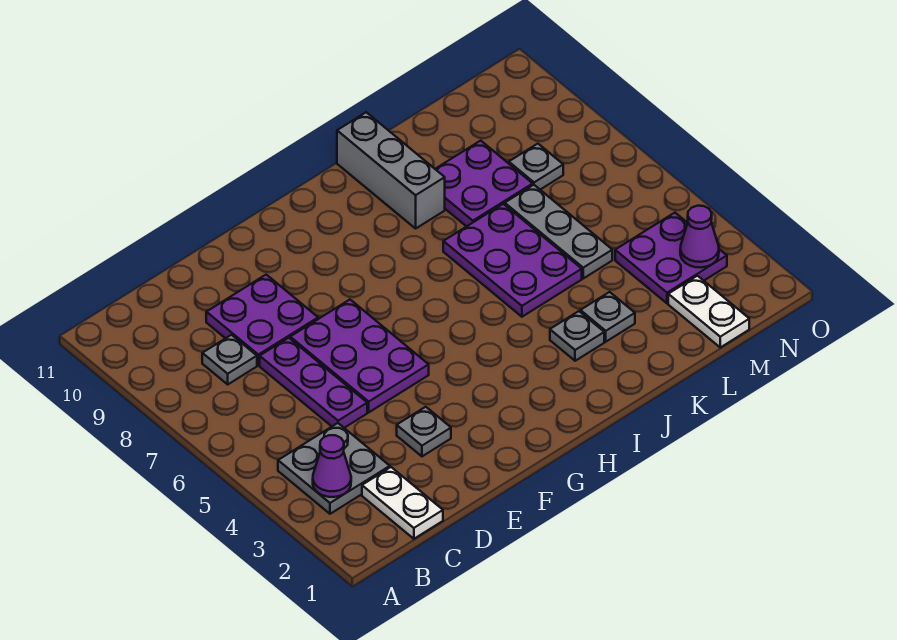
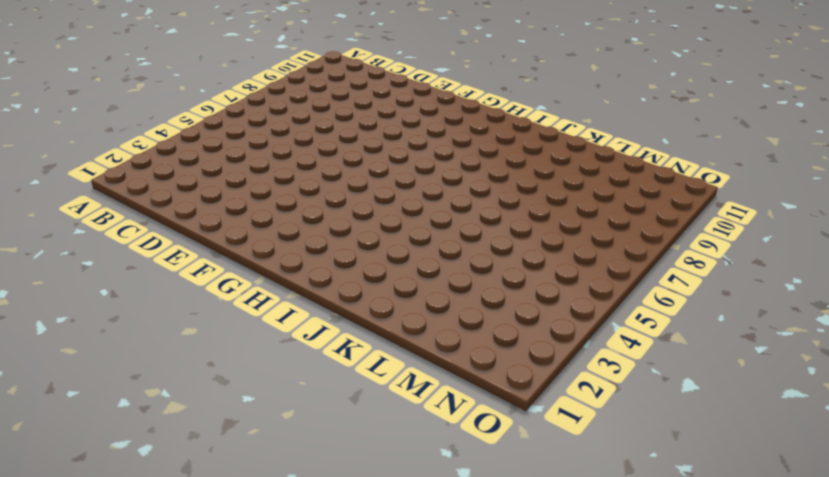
none -> grey plate B3:C4 level 1
none -> white plate C1:C2 level 1
none -> grey plate C8 level 1

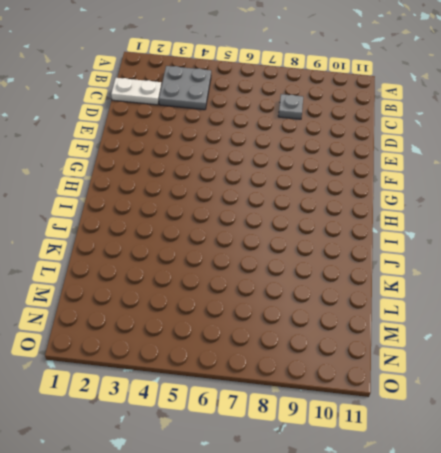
none -> purple plate D5:D7 level 1
none -> purple plate D8:E9 level 1
none -> grey plate E3 level 1

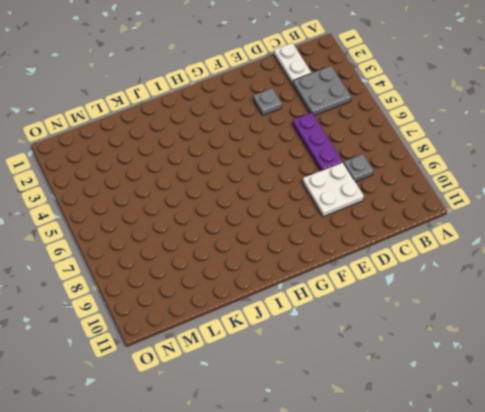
white plate D8:E9 level 1 -> purple plate D8:E9 level 1
none -> purple plate E5:F7 level 1
none -> grey plate J3 level 1
none -> purple plate J5:K7 level 1

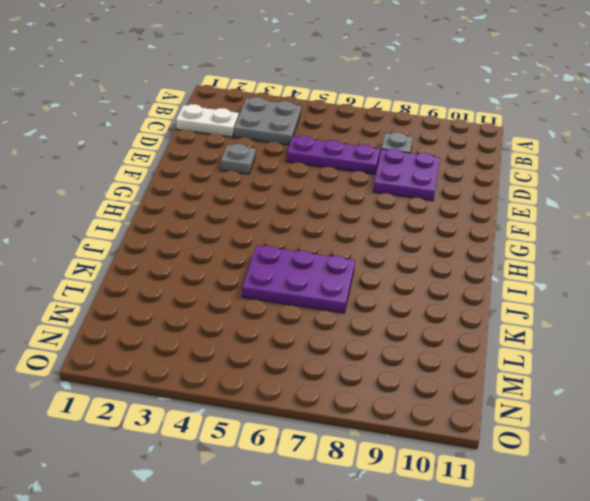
none -> purple plate E5:F7 level 1
none -> grey plate J3 level 1
none -> grey brick J9:J11 level 1

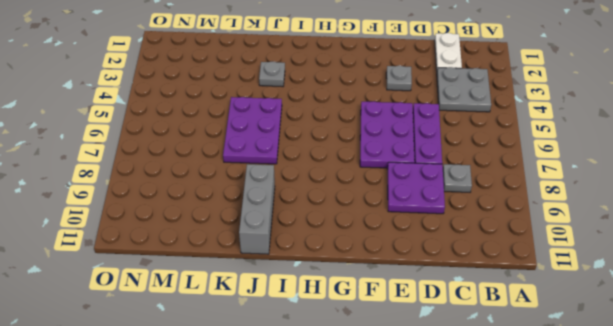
none -> grey plate K3 level 1
none -> purple plate K8:L9 level 1
none -> grey plate L5:L7 level 1

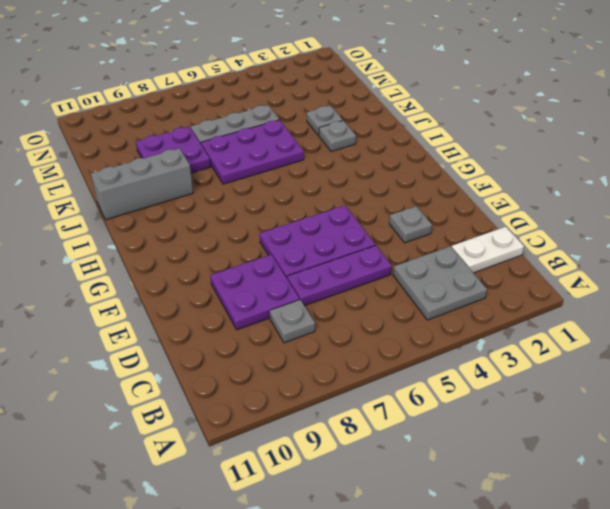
none -> white plate M1:M2 level 1
none -> purple plate M3:N4 level 1
none -> grey plate M8 level 1

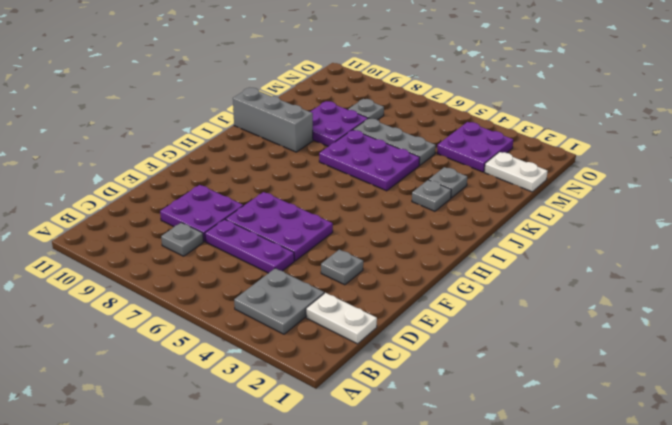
none -> purple cone B3 level 2
none -> purple cone N3 level 2

